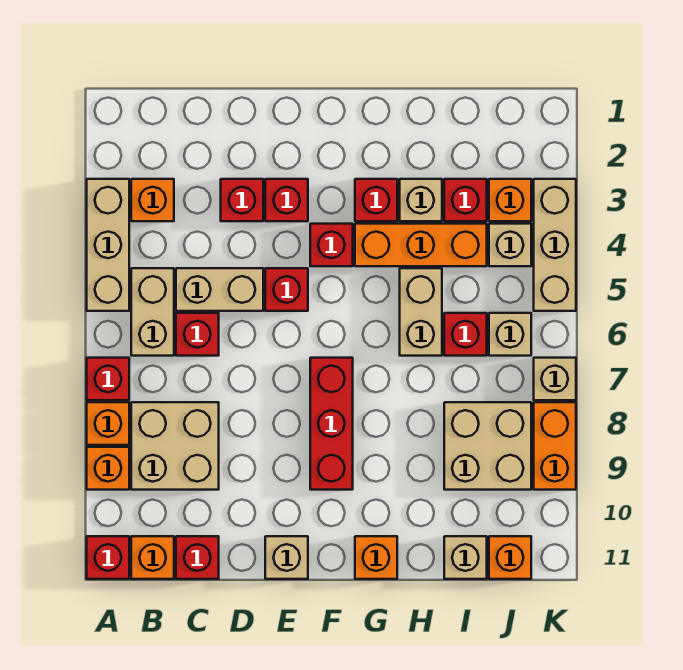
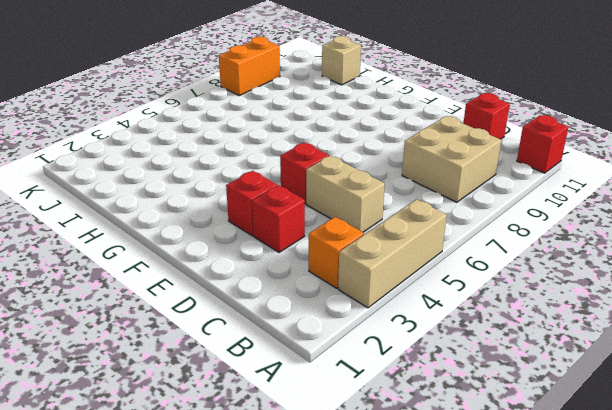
none -> red brick A7 level 1
none -> orange brick A8 level 1
none -> orange brick A9 level 1
none -> tan brick B5:B6 level 1

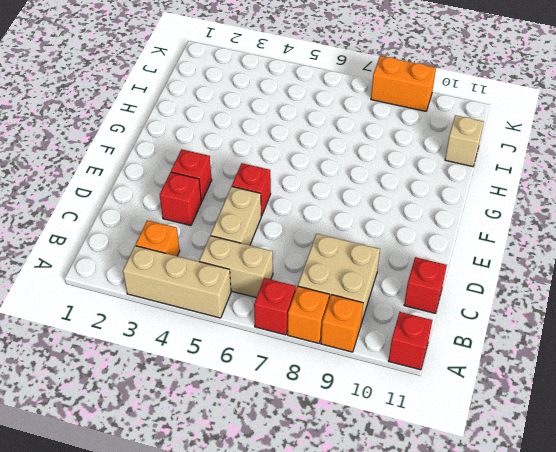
none -> orange brick B11 level 1
none -> red brick C6 level 1
none -> tan brick E11 level 1
none -> red brick F4 level 1

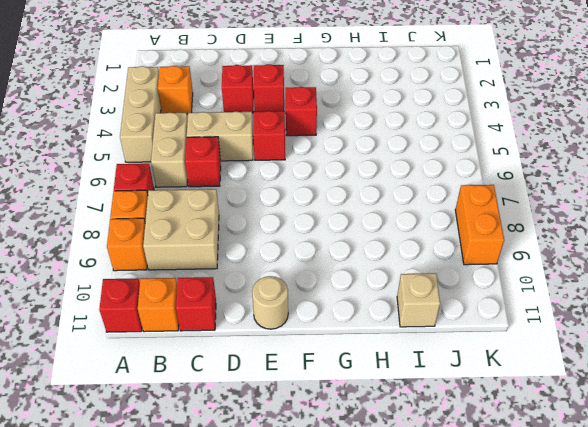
tan round brick E11 level 1 -> tan brick E11 level 1
none -> red brick F7:F9 level 1
none -> red brick G3 level 1
none -> orange brick G4:I4 level 1
none -> orange brick G11 level 1

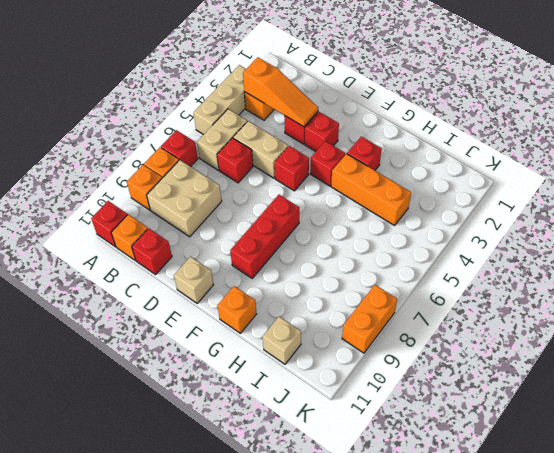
orange slope B3:D3 level 2 top B -> none
none -> tan brick H3 level 1
none -> tan brick H5:H6 level 1
none -> red brick I3 level 1
none -> red brick I6 level 1

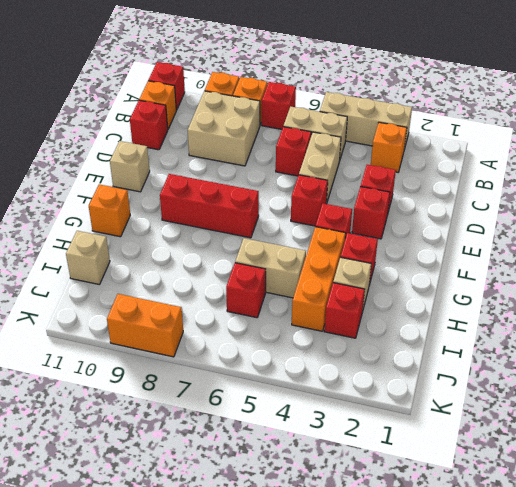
none -> tan brick I8:J9 level 1
none -> orange brick J3 level 1
none -> tan brick J4 level 1
none -> tan brick J6 level 1

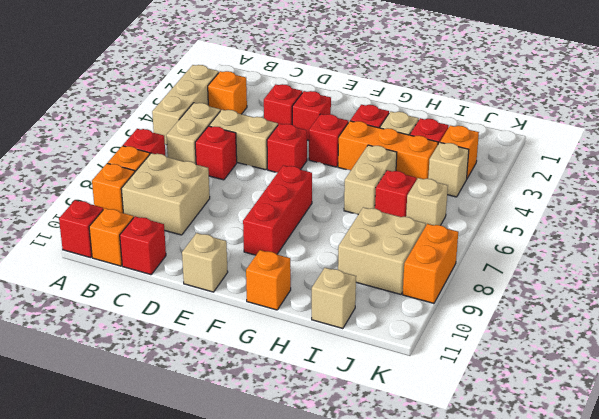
none -> orange brick J11 level 1
none -> tan brick K3:K5 level 1
none -> tan brick K7 level 1

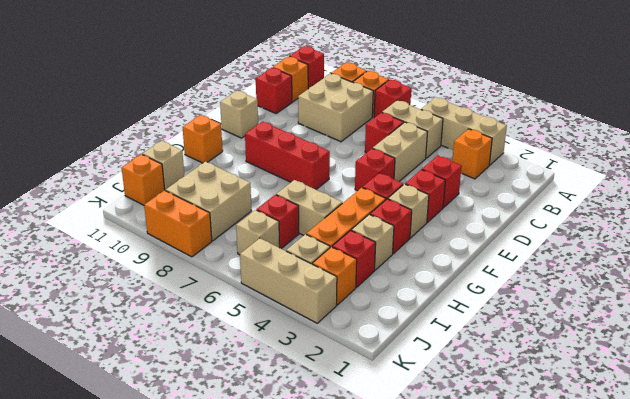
tan brick F3 level 1 -> tan brick K7 level 1

